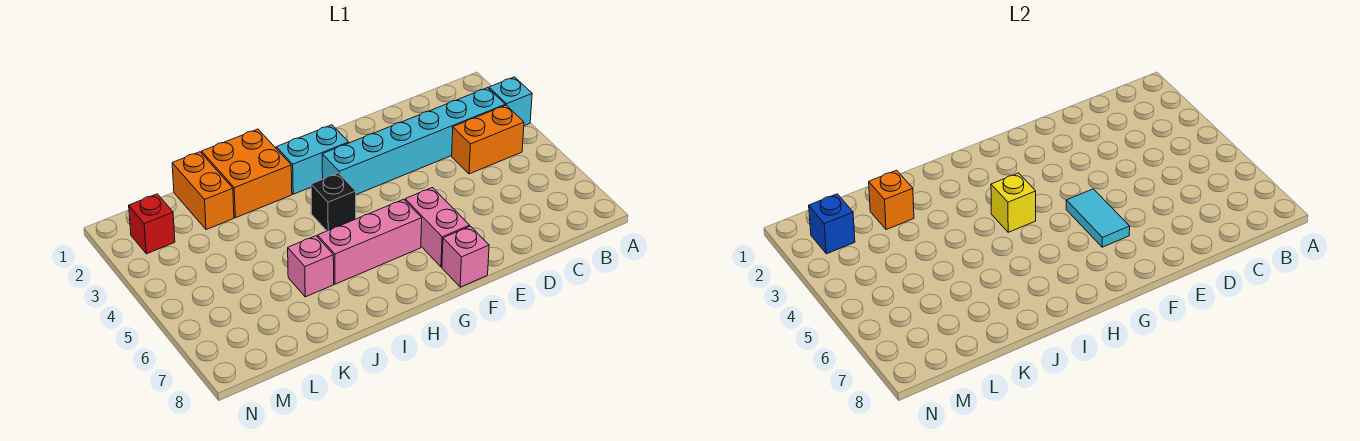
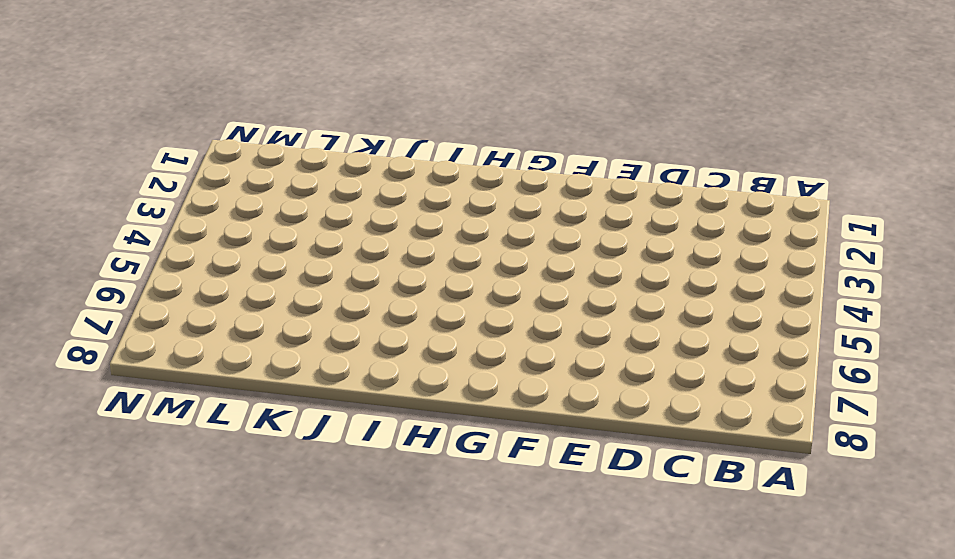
none -> cyan brick A3 level 1
none -> cyan brick B3:G3 level 1
none -> orange brick B4:C4 level 1

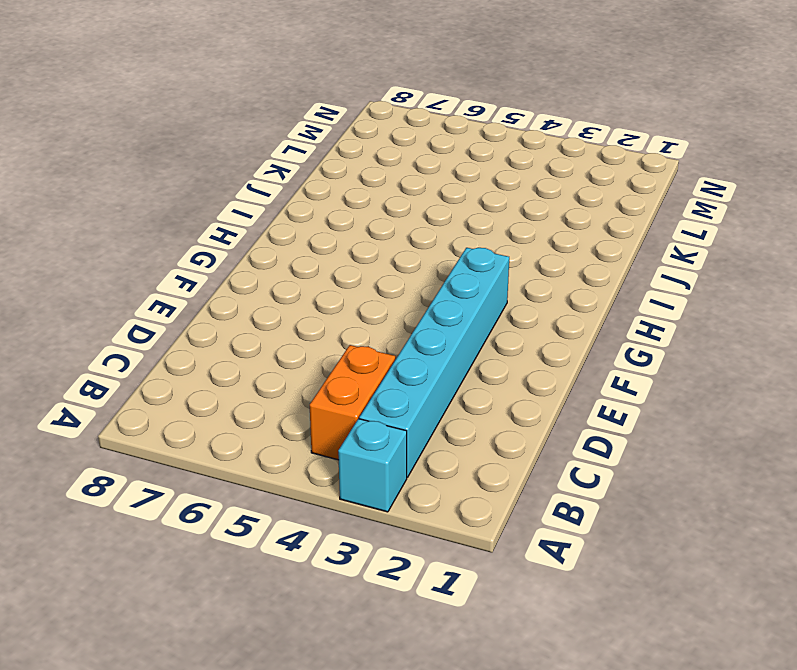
none -> pink brick F6:F7 level 1
none -> pink brick F8 level 1
none -> cyan brick G2:H2 level 1

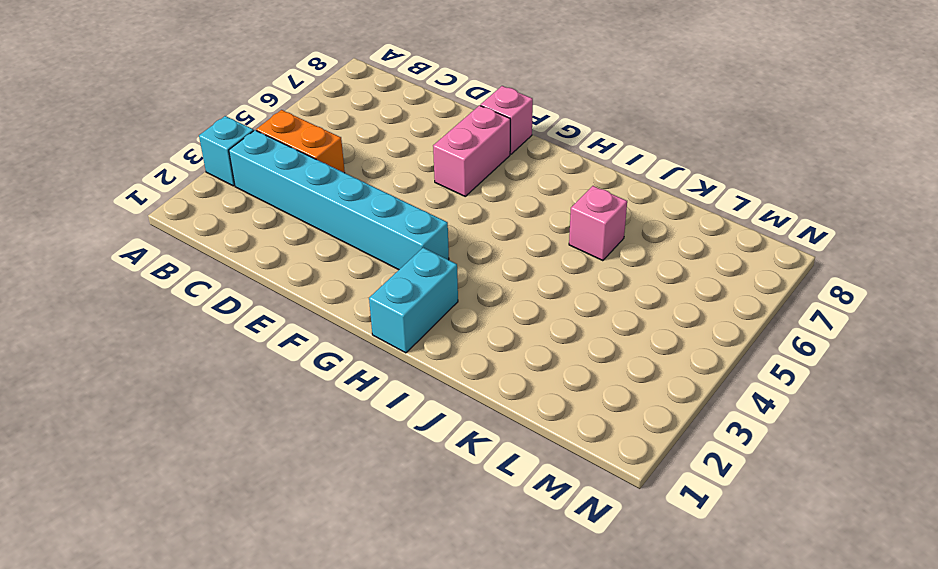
cyan brick H1:H2 level 1 -> cyan brick G2:H2 level 1
none -> pink brick G6:I6 level 1
none -> black brick H4 level 1
none -> orange brick I1:J2 level 1

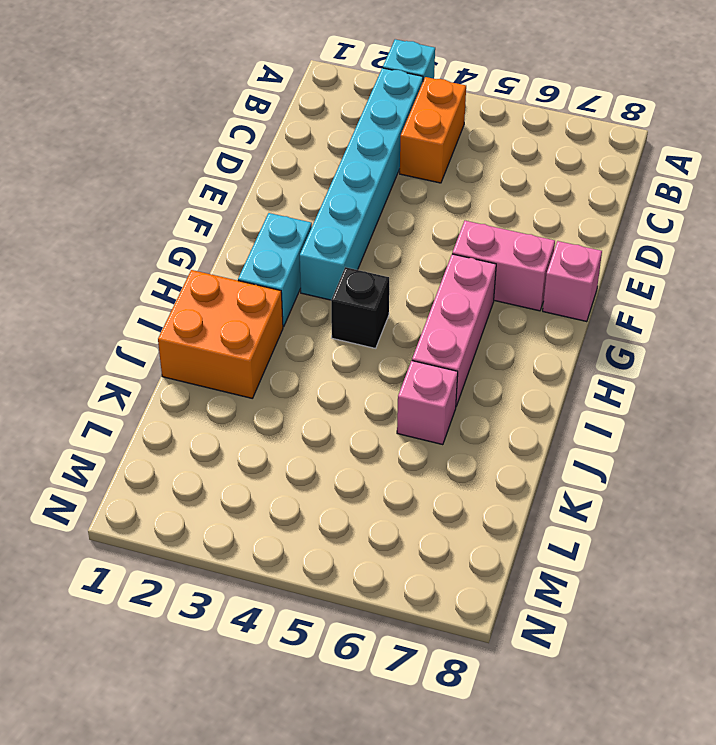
none -> orange brick K1:K2 level 1
none -> red brick M2 level 1
none -> cyan tile F5:F6 level 2

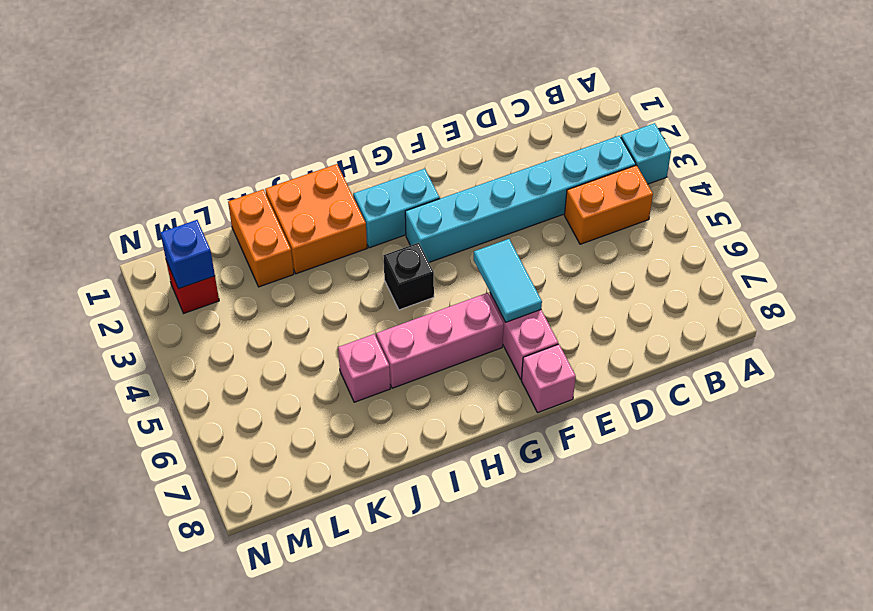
none -> yellow brick H4 level 2
none -> orange brick K2 level 2

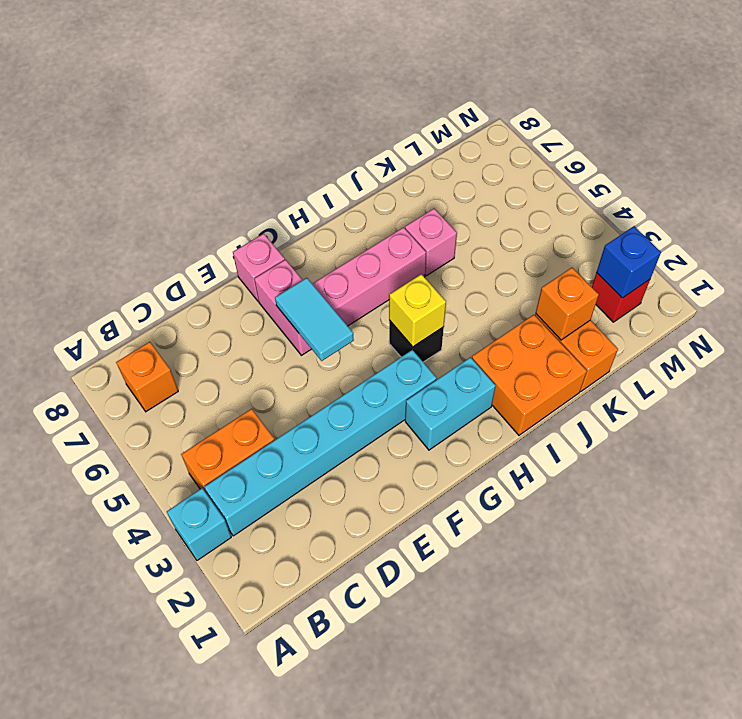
orange brick B7 level 1 -> none

